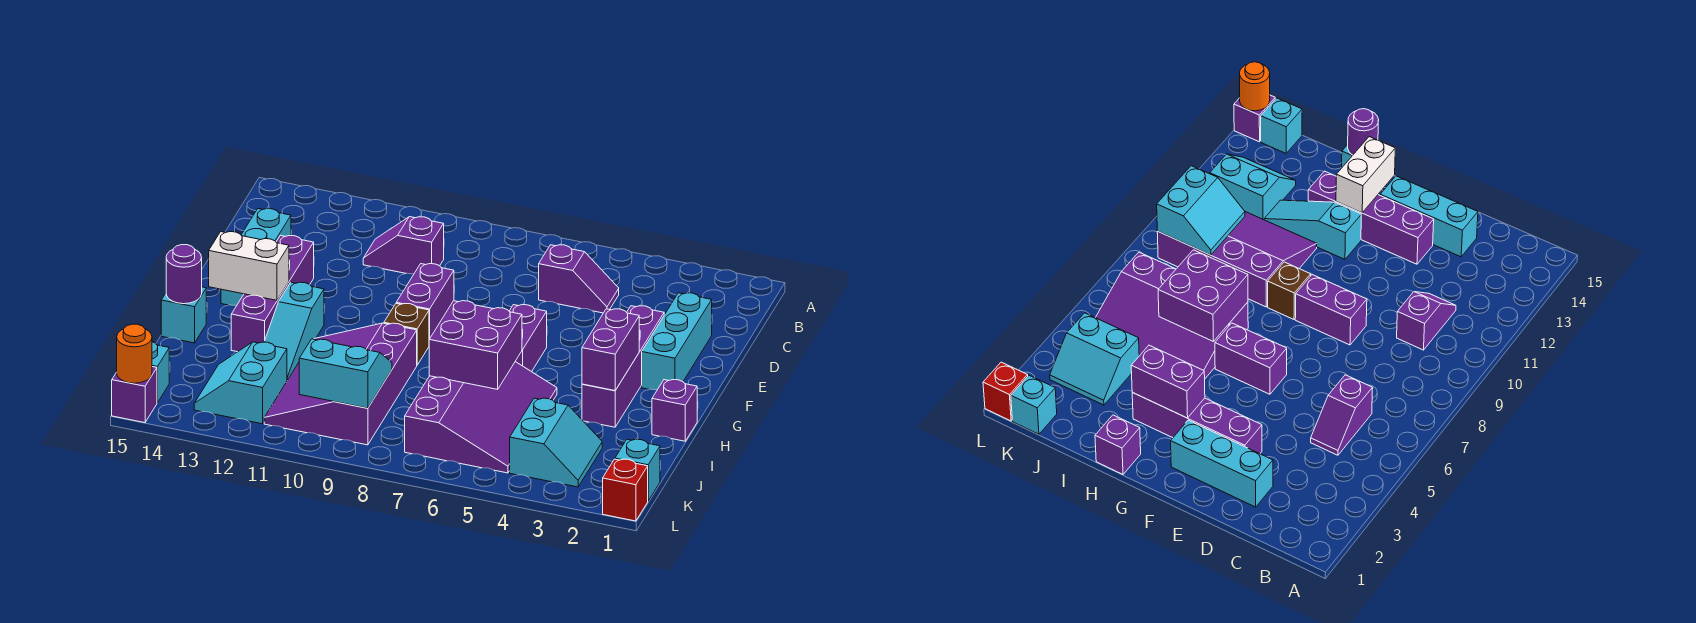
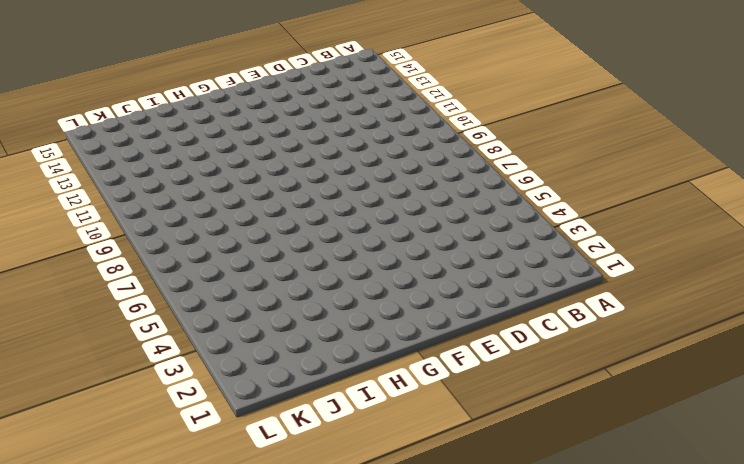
none -> purple slope C5:C6 level 1 top 6
none -> purple slope C10:C11 level 1 top 10
none -> cyan brick D2:F2 level 1

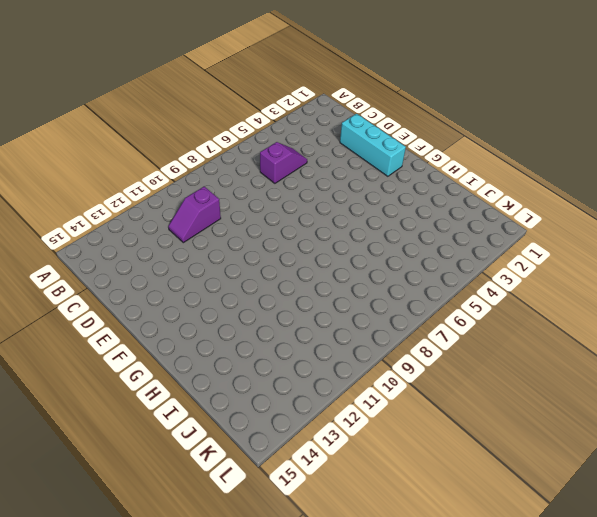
none -> cyan brick D14:F14 level 1
none -> purple brick E3:H3 level 1
none -> purple brick E9:F9 level 1

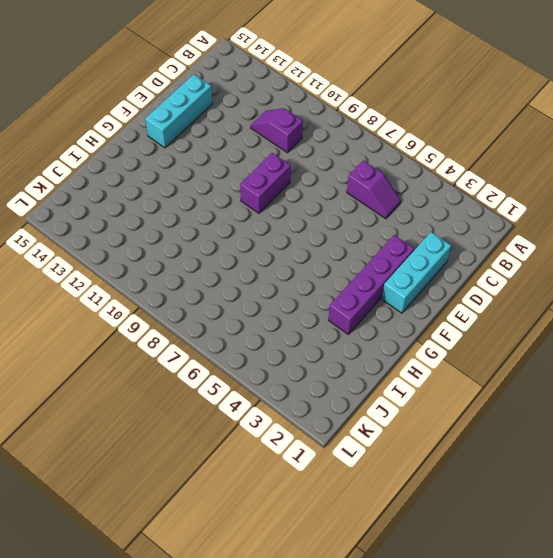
none -> purple brick E13:H13 level 1
none -> purple brick F6:G6 level 1
none -> brown brick G9 level 1

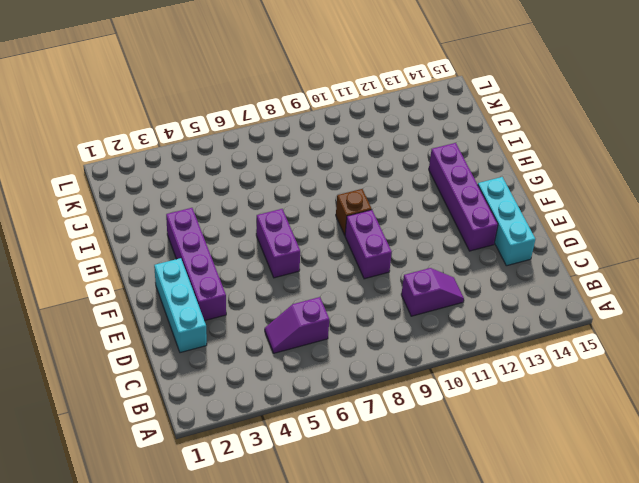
none -> cyan slope G12:I12 level 1 top G
none -> purple brick H1 level 1
none -> purple slope H5:K7 level 1 top 7

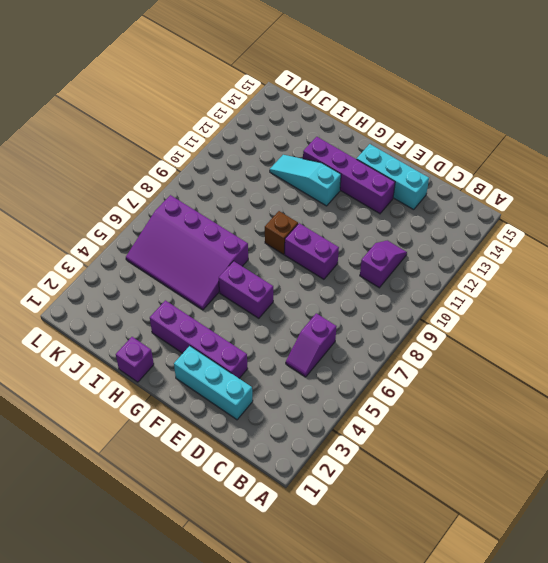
none -> purple slope H9:K11 level 1 top 9
none -> cyan brick H15 level 1
none -> cyan slope J3:K4 level 1 top 4

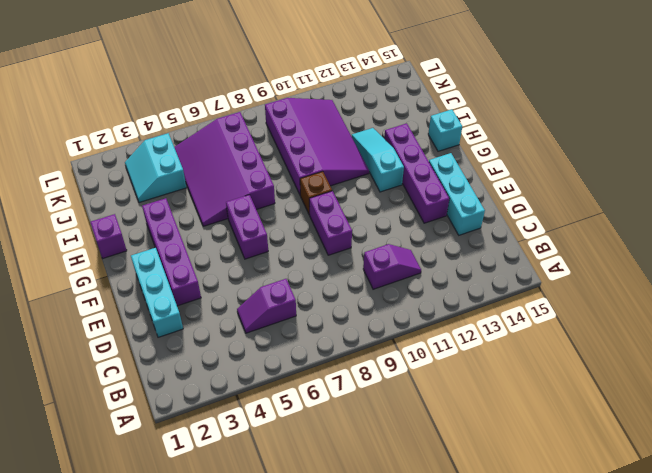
none -> cyan slope J12:K13 level 1 top 12
none -> cyan brick K1 level 1
none -> cyan brick K15 level 1

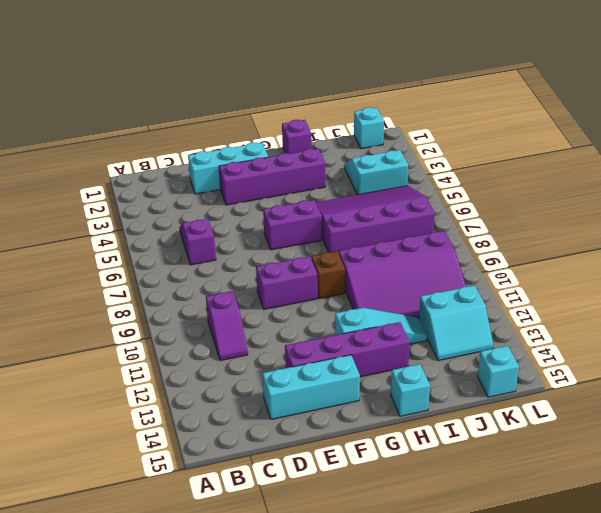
none -> red brick L1 level 1
none -> purple brick L15 level 1
none -> purple brick G3:H3 level 2

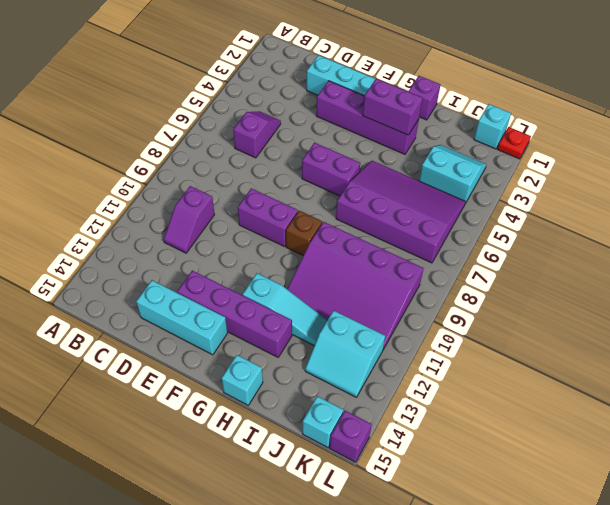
red plate L1 level 1 -> red brick L1 level 1
none -> white brick G13:G14 level 2
none -> purple brick H6:I7 level 2
none -> purple round brick H15 level 2

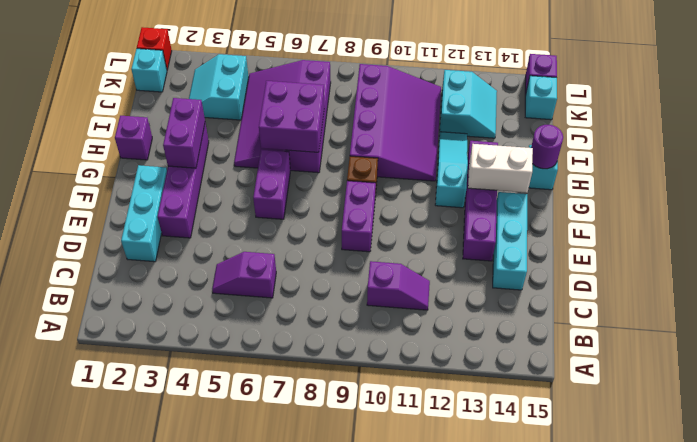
none -> cyan slope J9:K10 level 2 top K
none -> orange round brick L15 level 2

